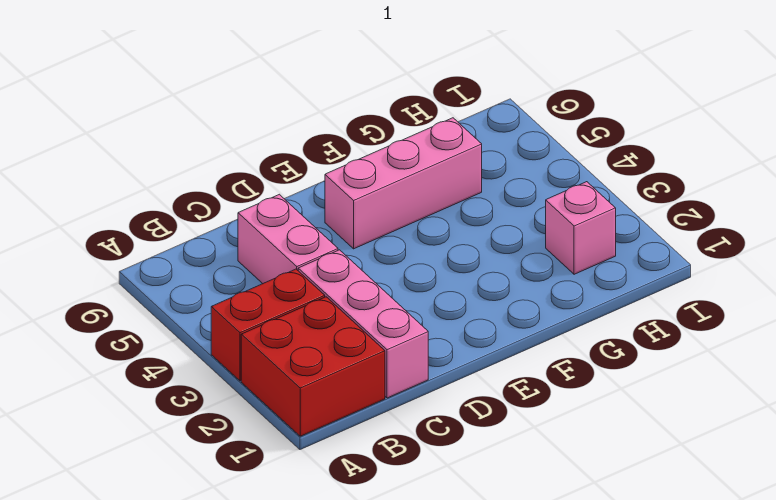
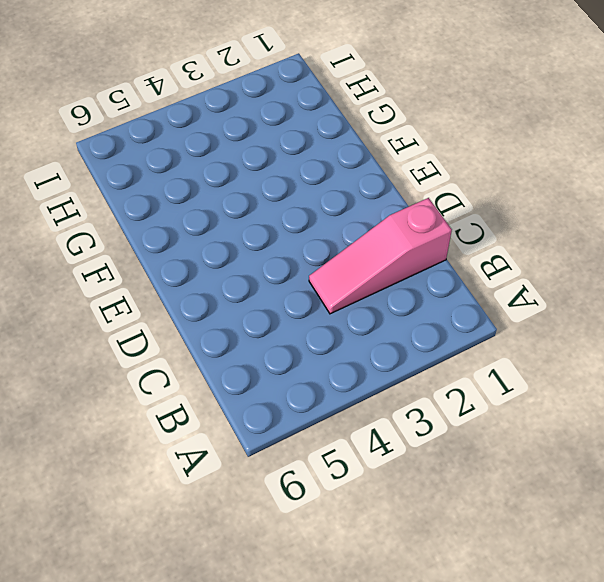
pink slope C1:C3 level 1 top 1 -> pink brick C1:C3 level 1
none -> red brick A1:B2 level 1
none -> red brick A3:B3 level 1

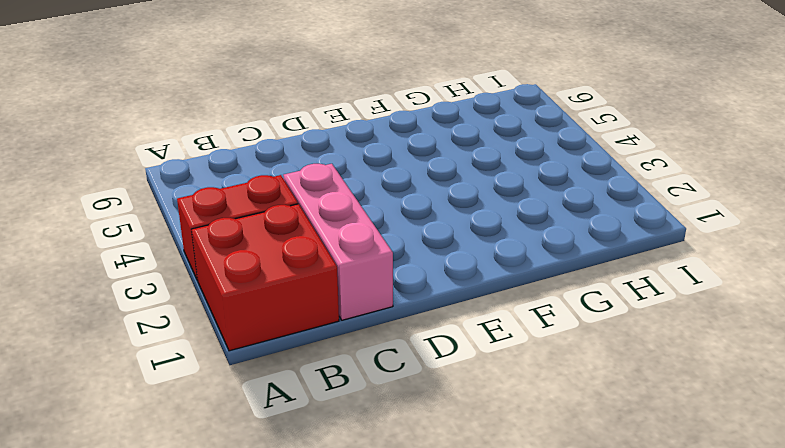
none -> pink brick C4:C5 level 1
none -> pink brick E5:G5 level 1

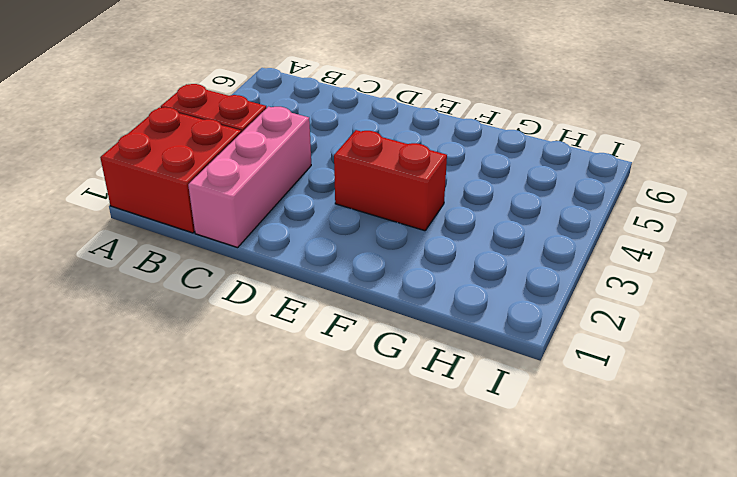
red brick E3:F3 level 1 -> none
none -> pink brick C4:C5 level 1
none -> pink brick E5:G5 level 1

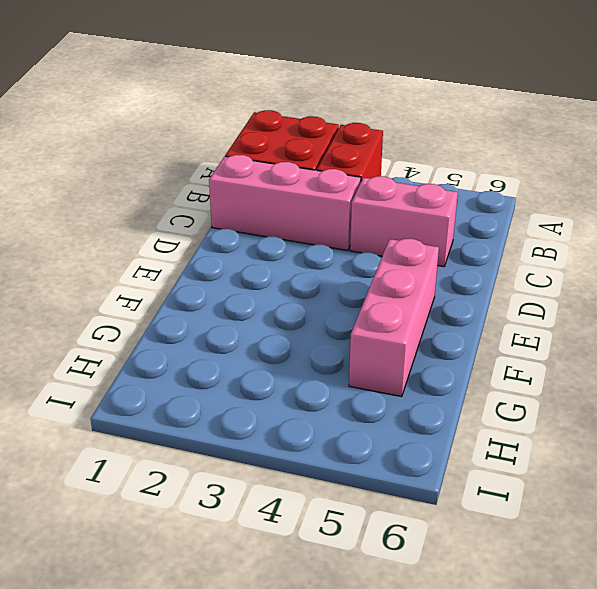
none -> pink brick H2 level 1

